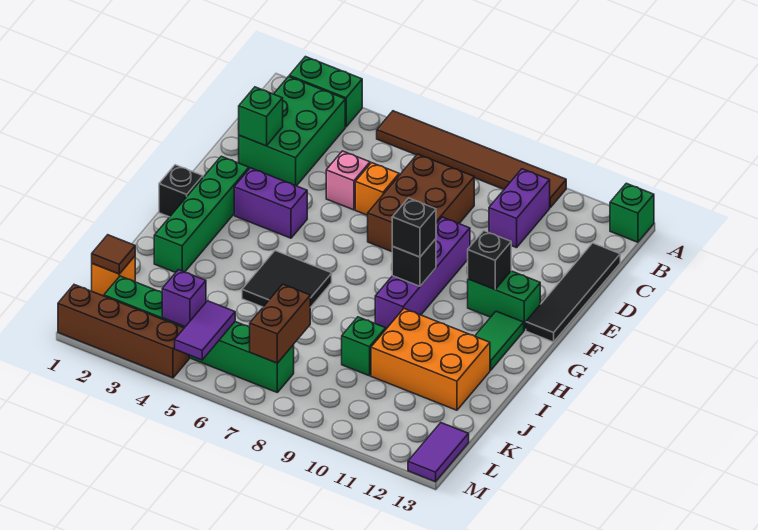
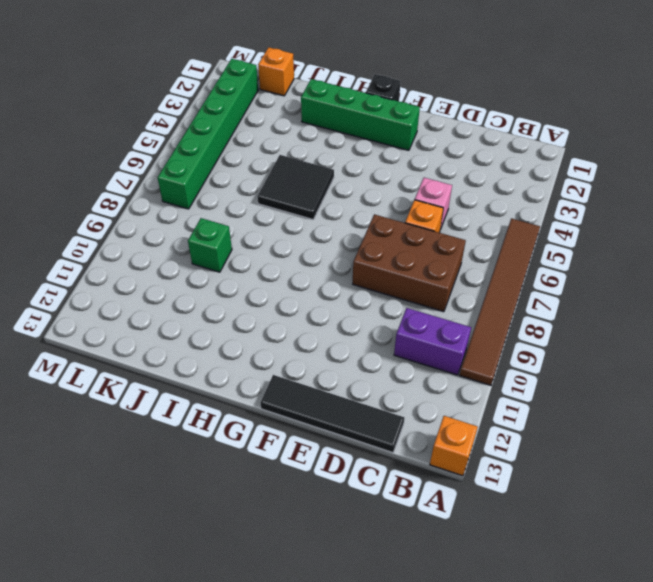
orange brick A13 level 1 -> green brick A13 level 1
none -> green brick A2:A3 level 1
none -> green brick B2:D3 level 1
none -> purple brick E9:H9 level 1
none -> purple brick F3:F4 level 1

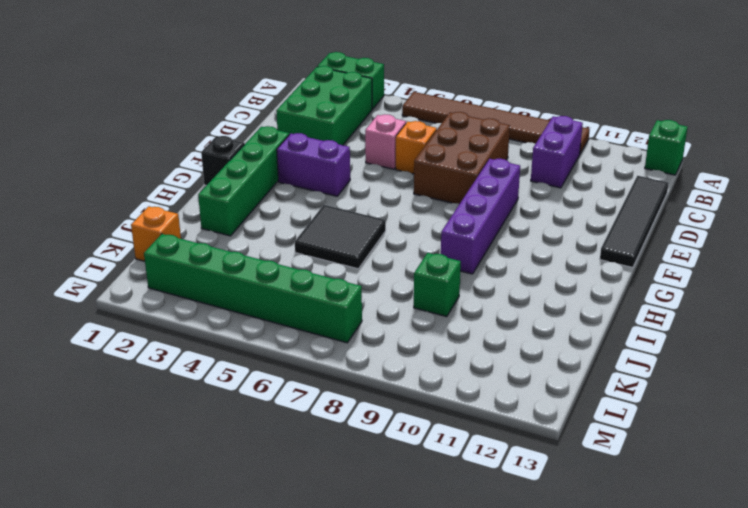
none -> green brick F11:F12 level 1
none -> green tile G12:H12 level 1
none -> orange brick I10:J12 level 1
none -> purple tile L13:M13 level 1

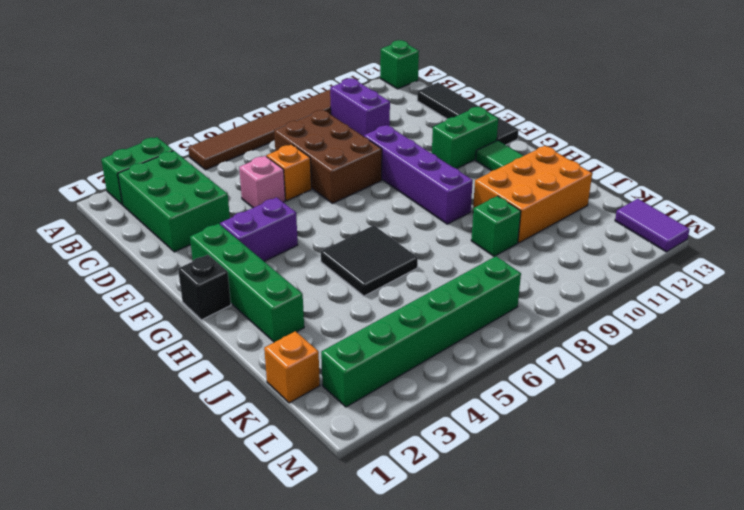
none -> brown brick M1:M4 level 1
none -> green brick D2 level 2
none -> black brick F11 level 2
none -> black brick G9 level 2

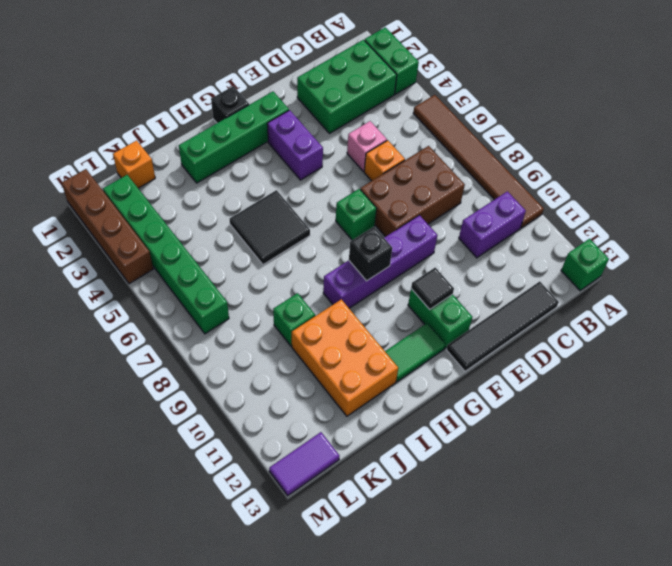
green brick F7 level 1 -> green brick D2 level 2
black tile F11 level 2 -> black brick F11 level 2
none -> brown tile K1 level 2
none -> brown brick K7:L7 level 2
none -> purple brick L4 level 2
none -> purple tile L5:M5 level 2

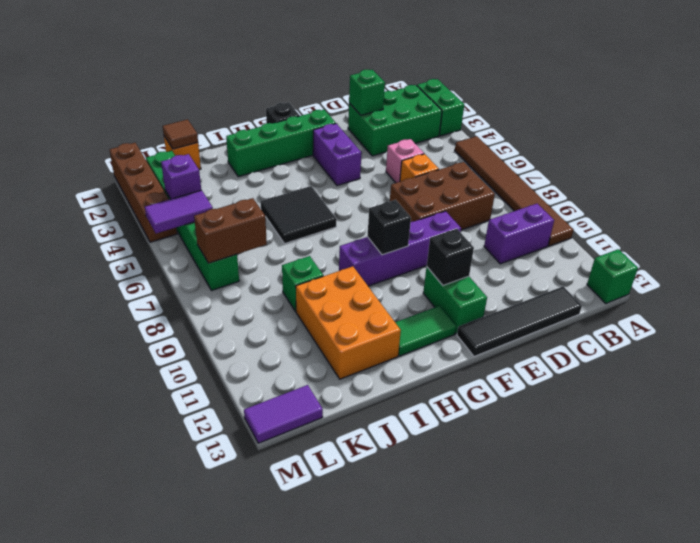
none -> black brick G9 level 3

